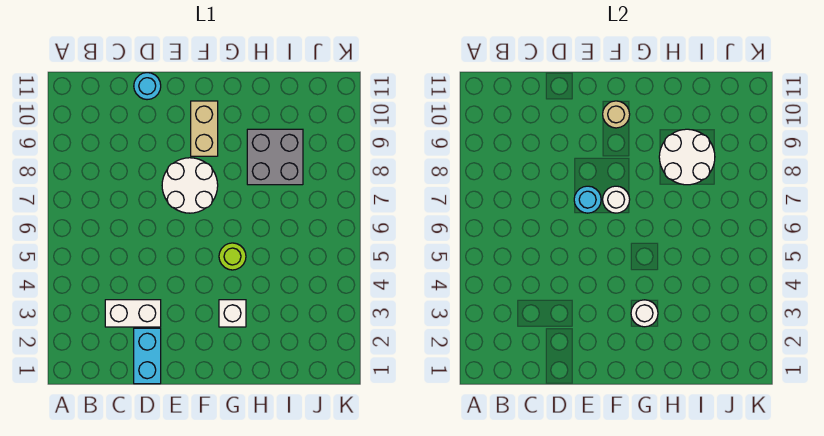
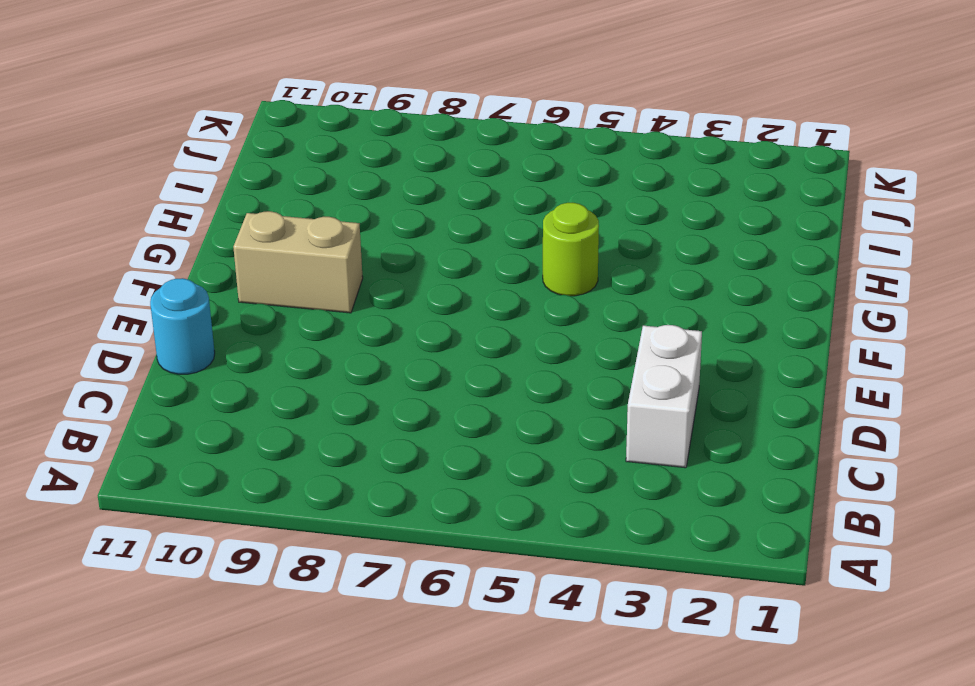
none -> cyan brick D1:D2 level 1
none -> white round brick E7:F8 level 1
none -> white brick G3 level 1

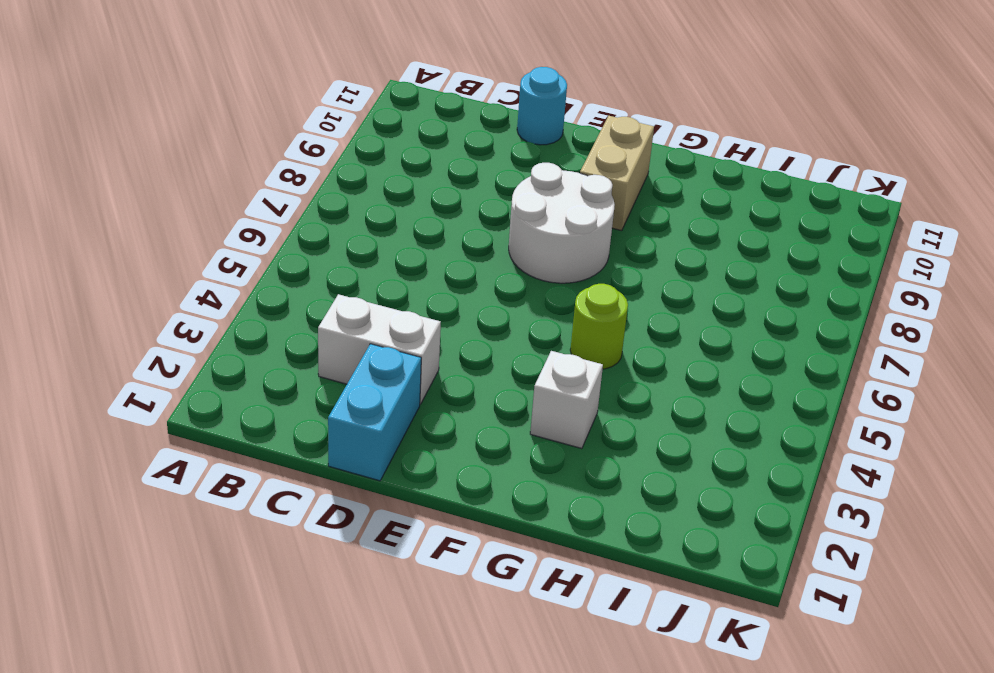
none -> grey brick H8:I9 level 1
none -> cyan round brick E7 level 2
none -> white round brick F7 level 2

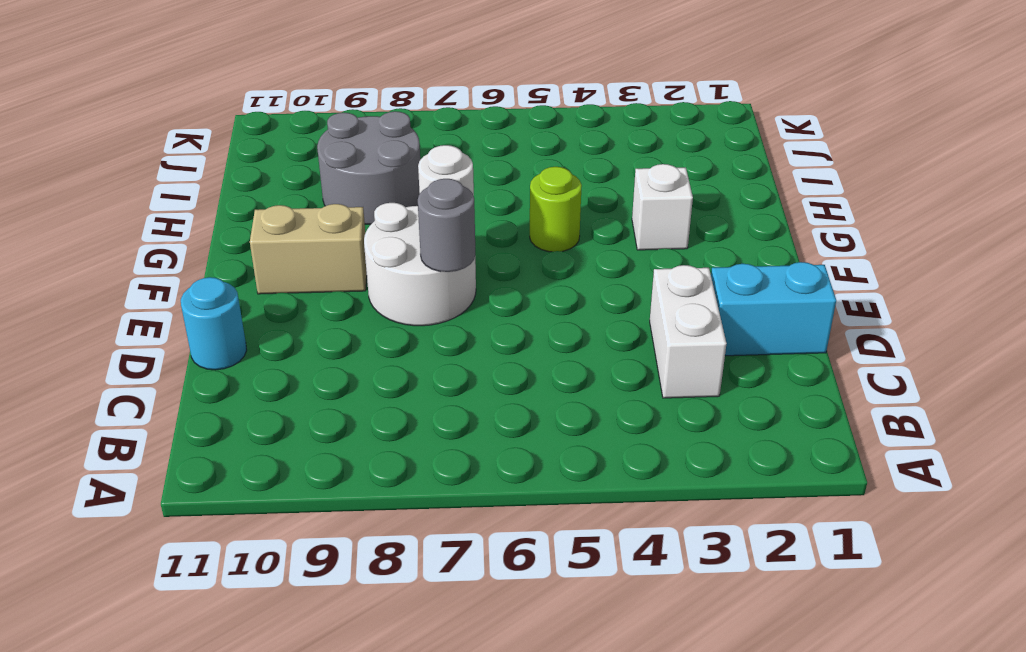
grey round brick E7 level 2 -> cyan round brick E7 level 2
grey round brick H8:I9 level 1 -> grey brick H8:I9 level 1
none -> tan round brick F10 level 2
none -> white round brick G3 level 2
none -> white round brick H8:I9 level 2

